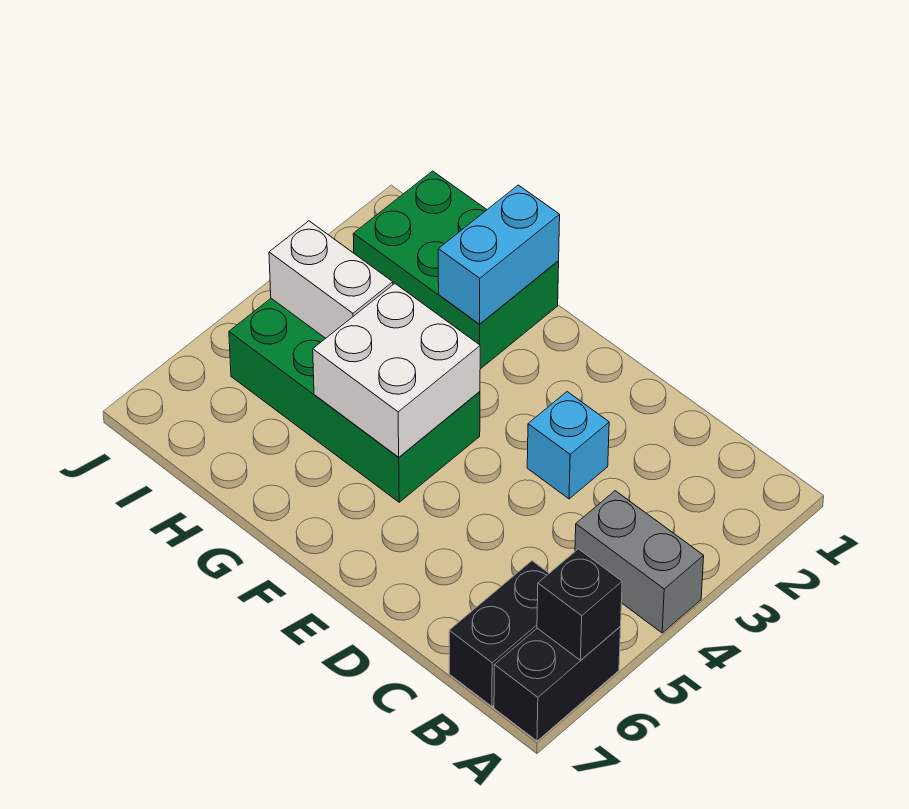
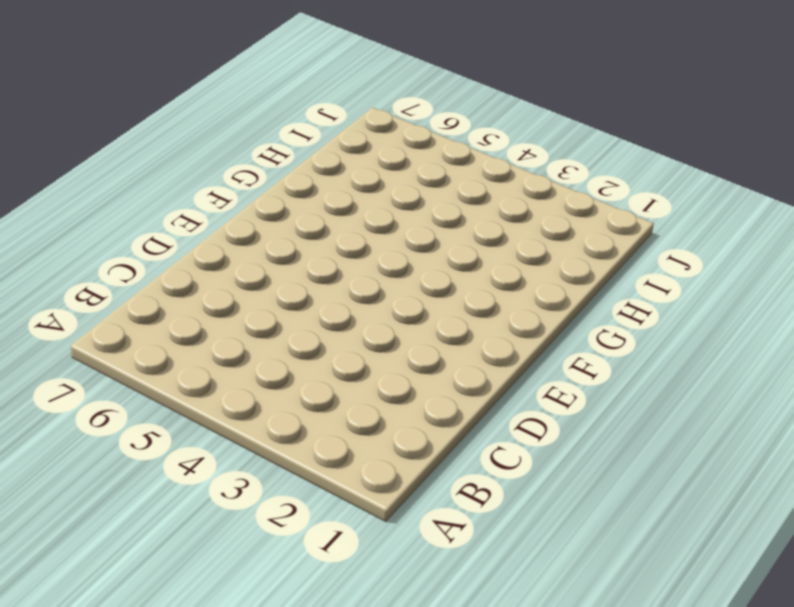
none -> grey brick A4:B4 level 1
none -> black brick A6:A7 level 1

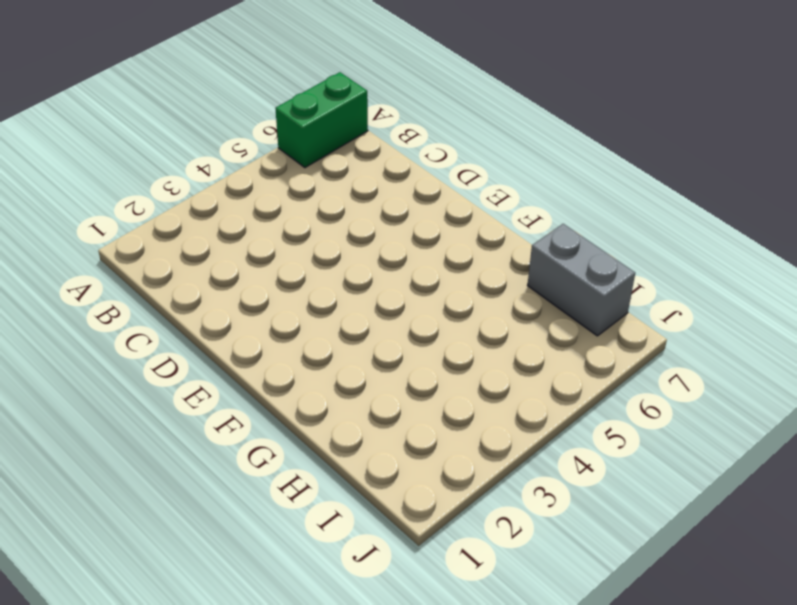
green brick A6:A7 level 1 -> black brick A6:A7 level 1
grey brick H7:I7 level 1 -> grey brick A4:B4 level 1
none -> black brick B6:B7 level 1
none -> cyan brick D3 level 1

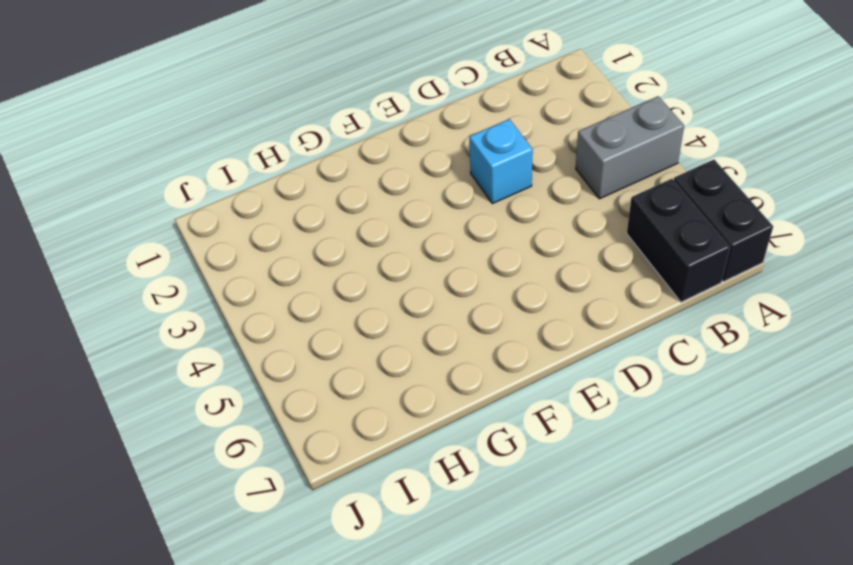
none -> green brick F4:I5 level 1
none -> green brick G1:I2 level 1

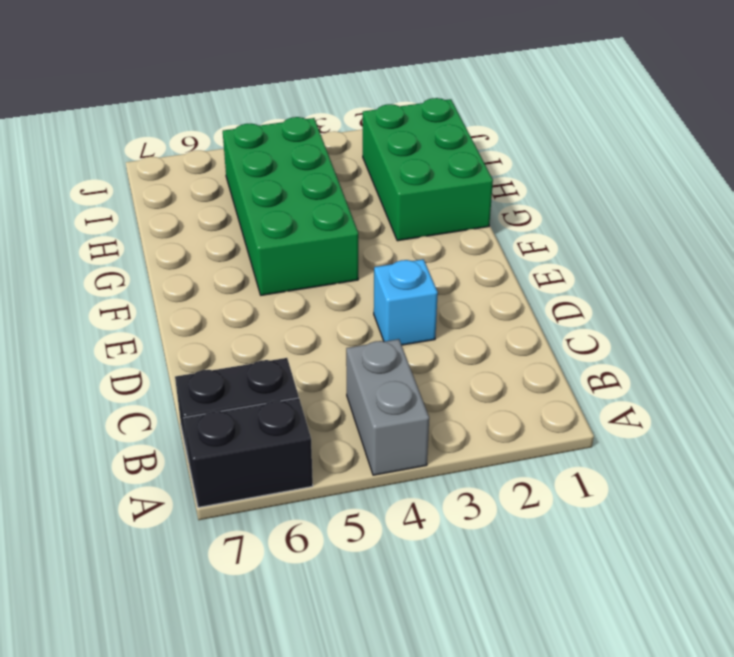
none -> black brick A6 level 2
none -> white brick F4:G5 level 2

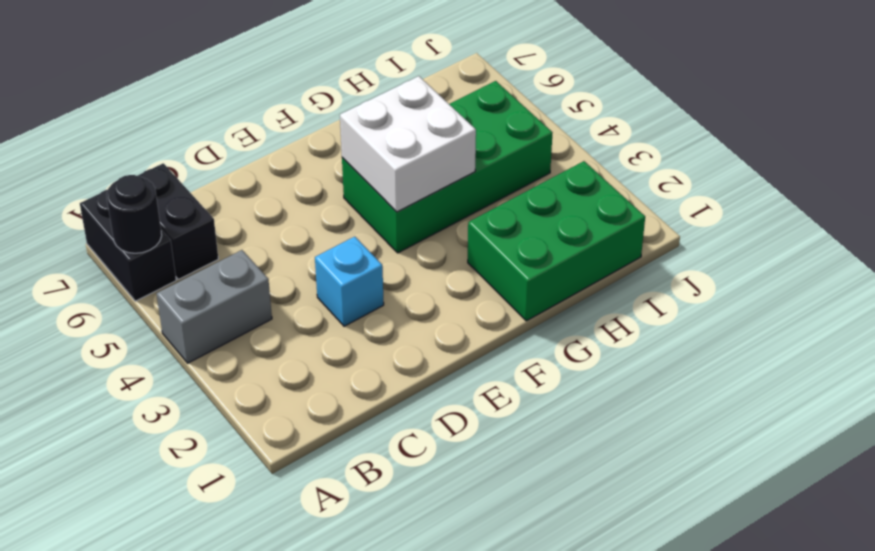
black round brick A6 level 2 -> black brick A6 level 2
none -> cyan brick G1:G2 level 2
none -> white brick H4:I4 level 2

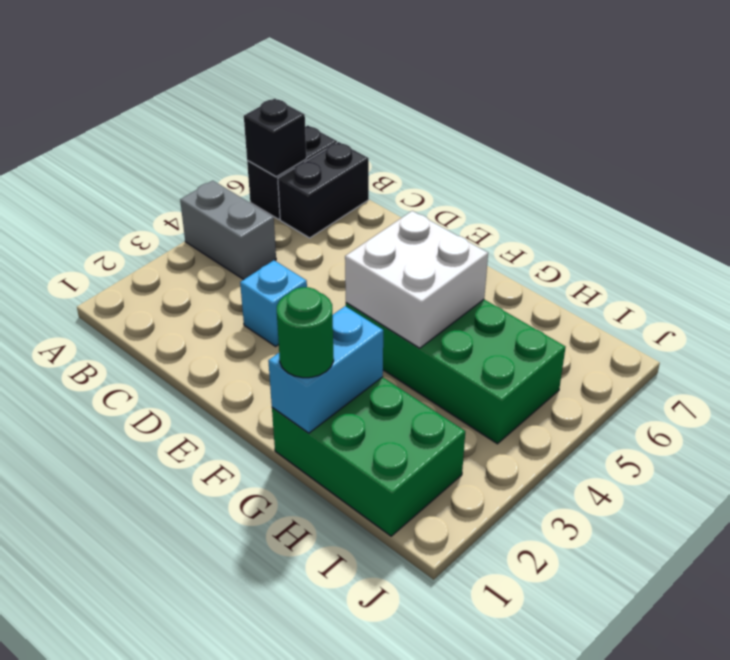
green round brick G1 level 3 -> none
none -> white brick H4:I4 level 2

